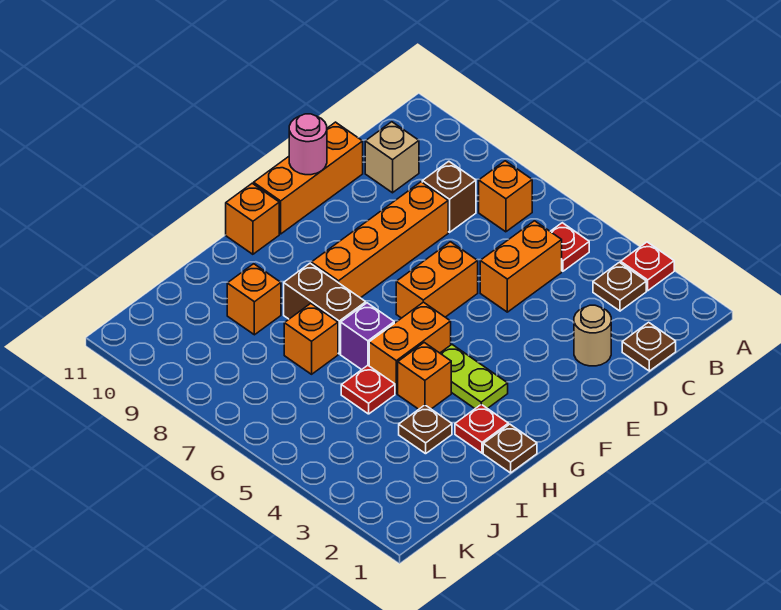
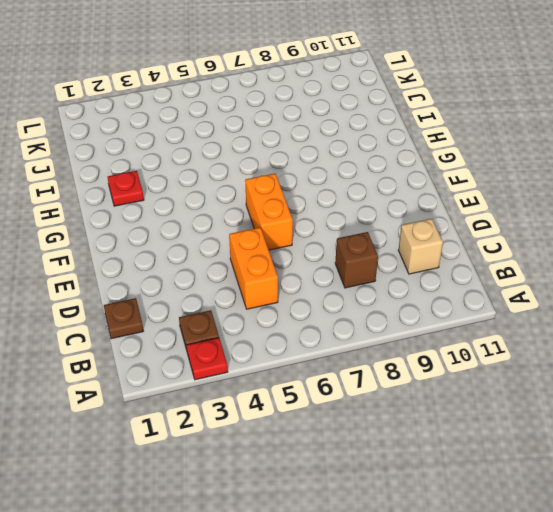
none -> red plate B5 level 1
none -> orange brick B7 level 1
none -> tan round brick D2 level 1

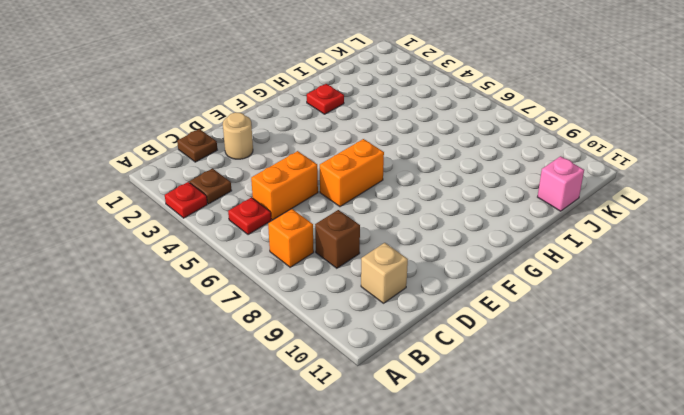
pink brick J11 level 1 -> none
none -> orange brick D8:G8 level 1
none -> orange brick D11:F11 level 1
none -> lime plate G3:G4 level 1

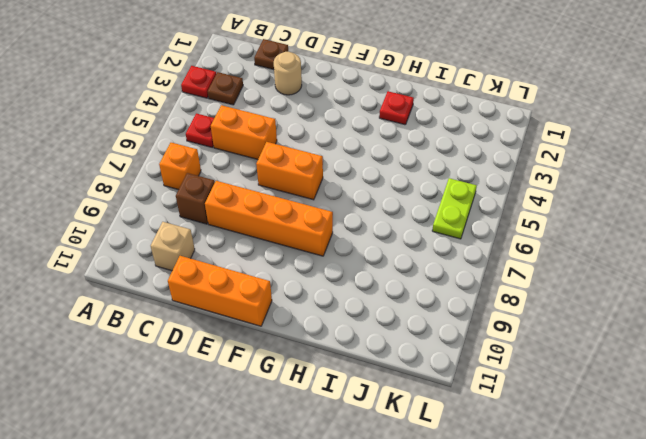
lime plate K5:K6 level 1 -> lime plate G3:G4 level 1
none -> orange brick G5:H5 level 1
none -> orange brick G11 level 1
none -> brown plate H1 level 1

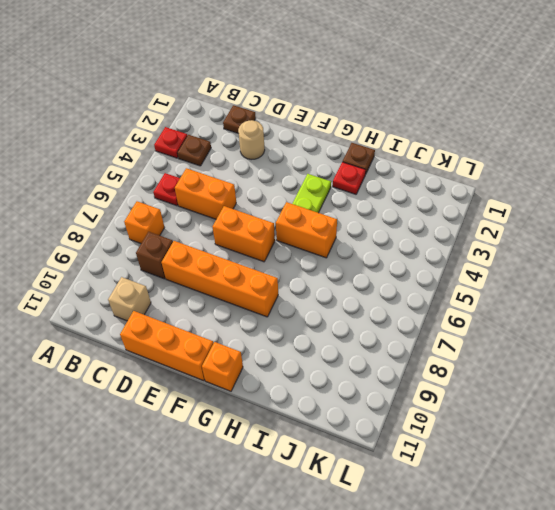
none -> orange brick H4 level 1
none -> purple brick H6 level 1
none -> brown brick H7:H8 level 1

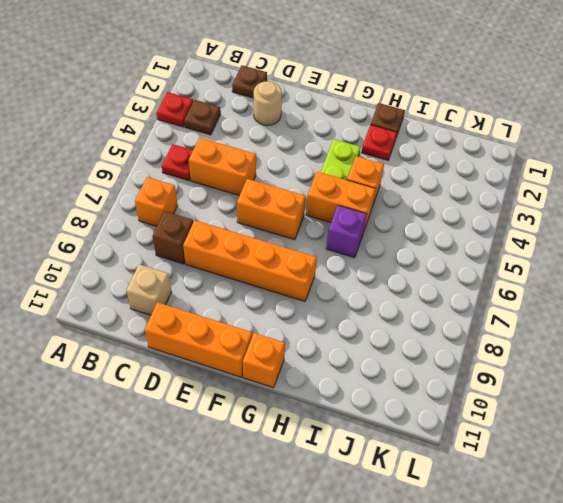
none -> brown brick H7:H8 level 1
none -> brown plate I3 level 1
none -> red plate I5 level 1

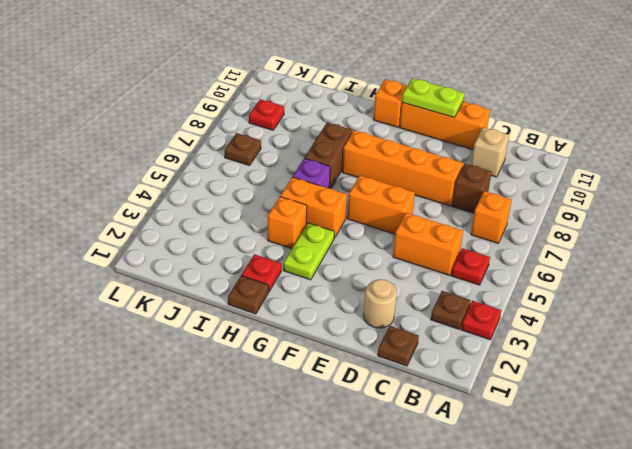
lime plate E11:F11 level 2 -> pink round brick E11 level 2
brown plate K7 level 1 -> brown plate I3 level 1
red plate K9 level 1 -> red plate I5 level 1
none -> orange brick I7 level 1
none -> orange brick I9 level 1

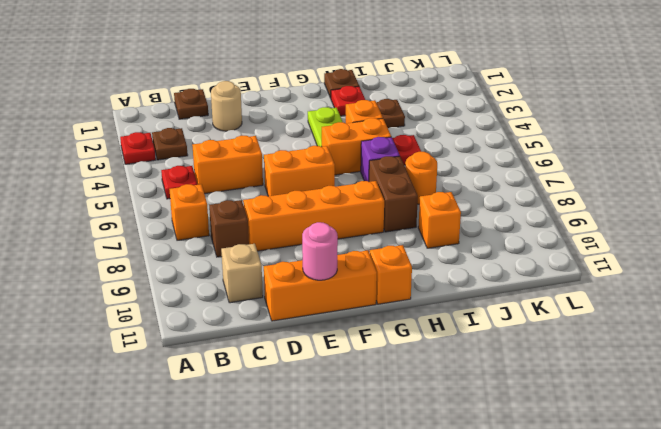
orange round brick I7 level 1 -> orange brick I7 level 1

